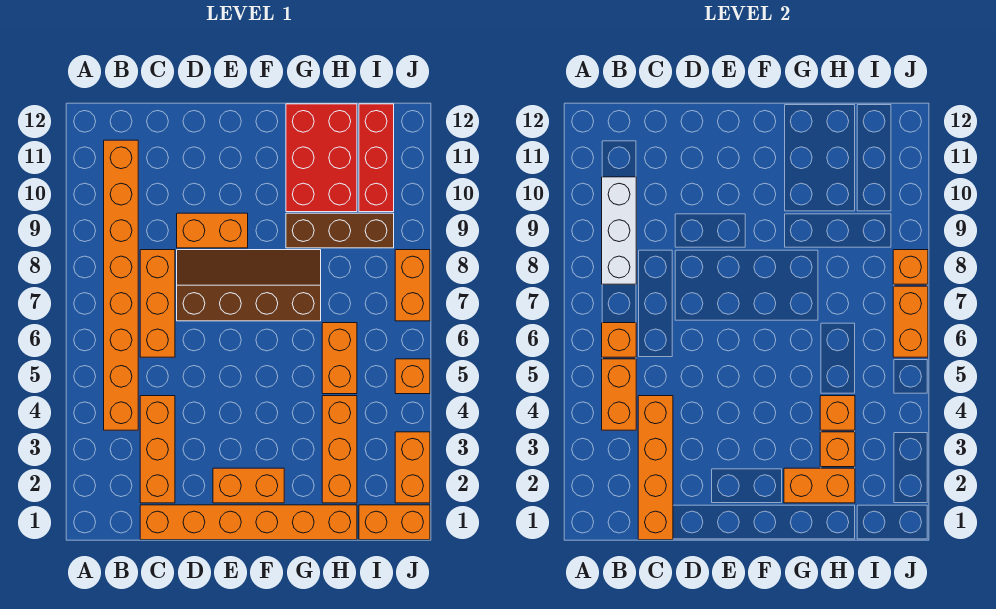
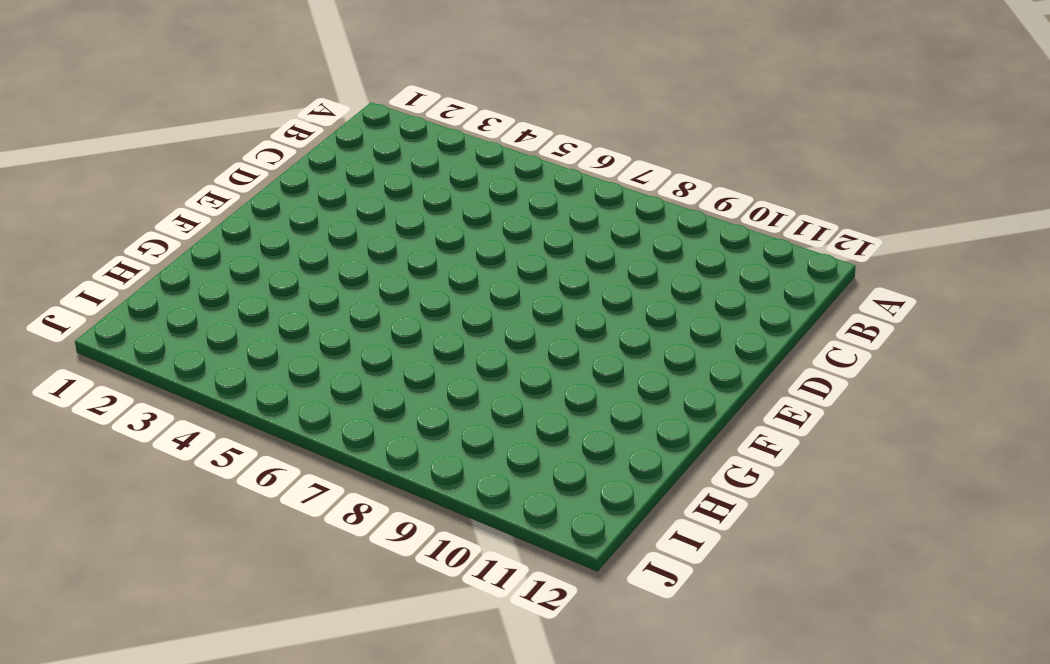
none -> orange brick B4:B11 level 1
none -> orange brick C1:H1 level 1
none -> orange brick C2:C4 level 1

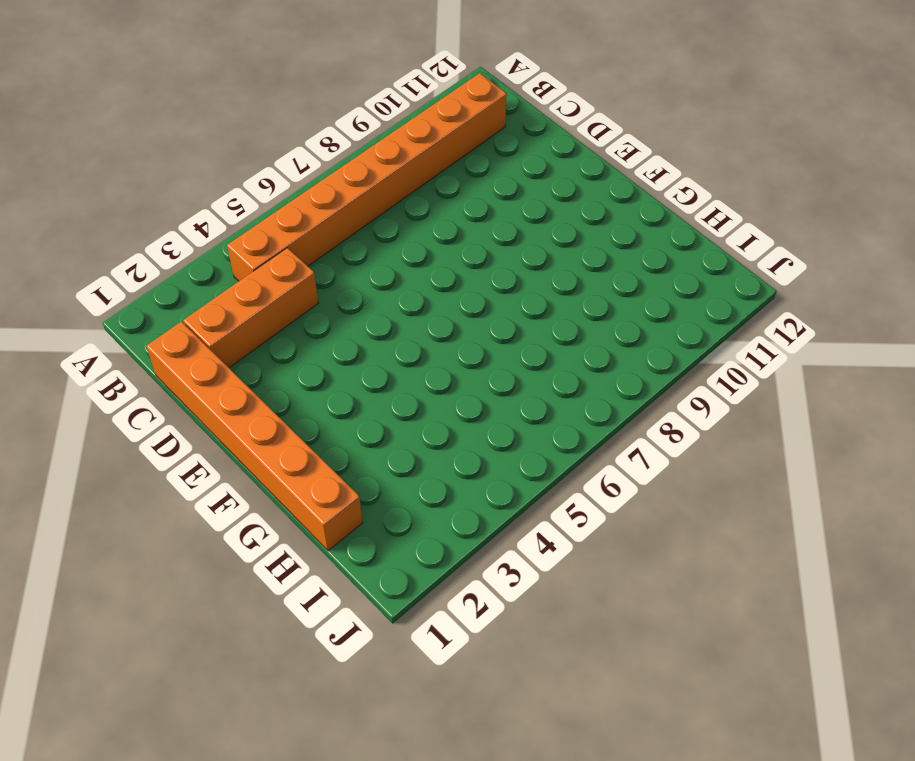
none -> orange brick C6:C8 level 1
none -> brown slope D7:G8 level 1 top 7
none -> orange brick D9:E9 level 1

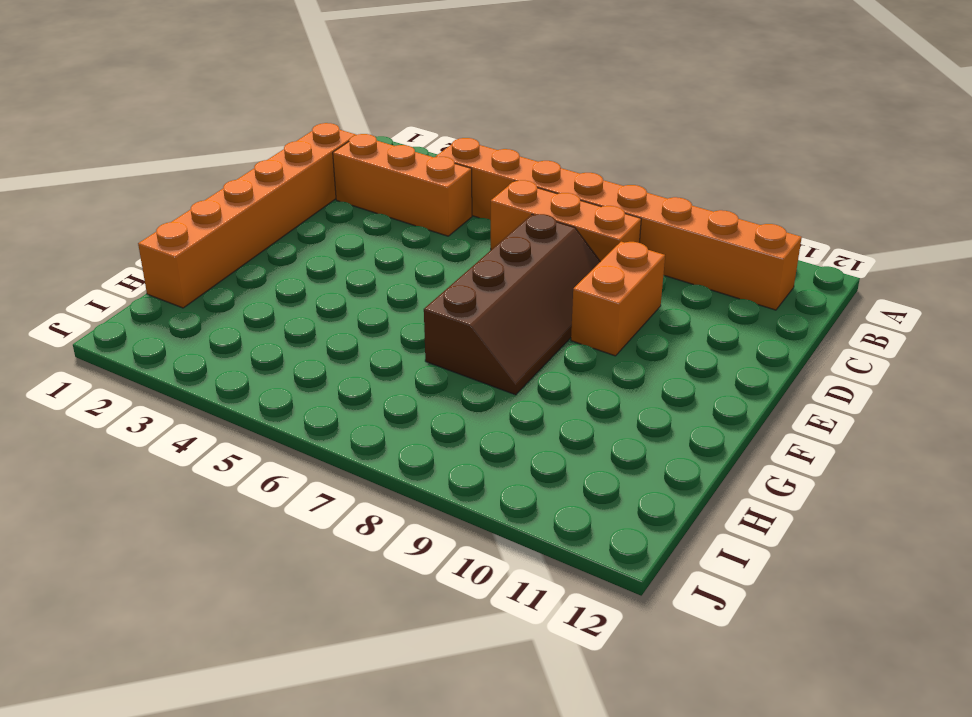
none -> orange brick E2:F2 level 1
none -> brown brick G9:I9 level 1
none -> red brick G10:H12 level 1

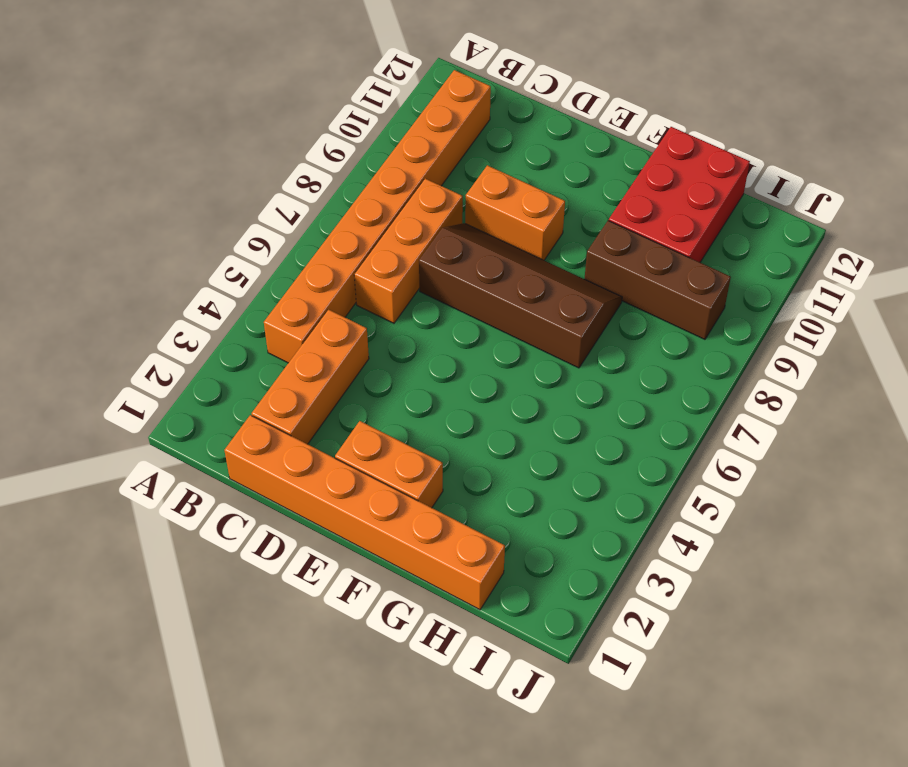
none -> orange brick H2:H4 level 1
none -> orange brick H5:H6 level 1
none -> orange brick I1:J1 level 1

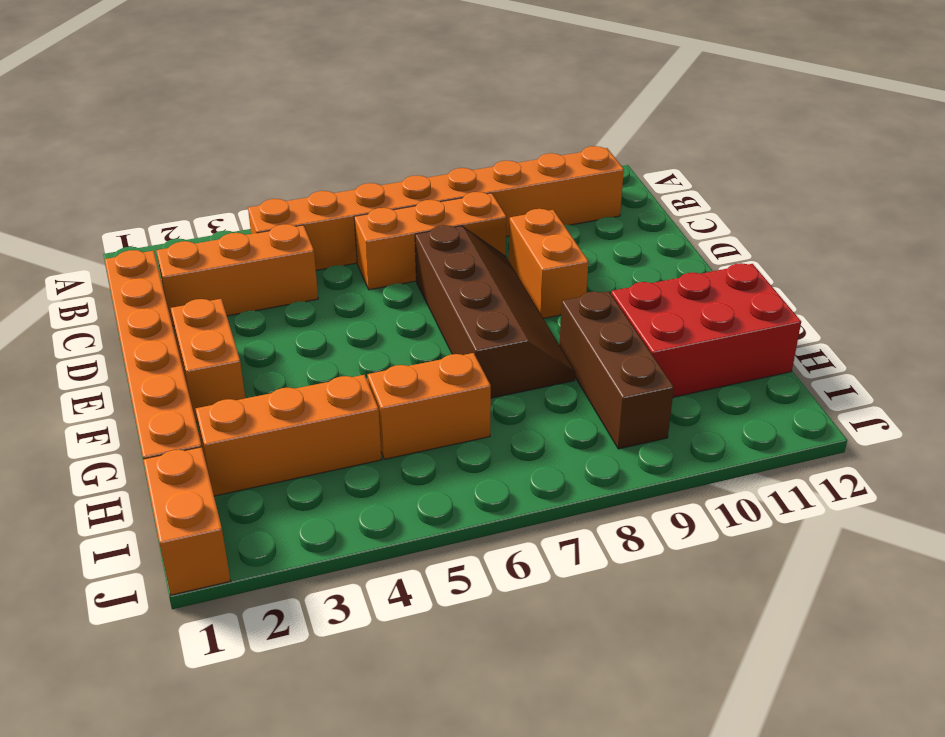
none -> red brick I10:I12 level 1
none -> orange brick J2:J3 level 1
none -> orange brick J5 level 1

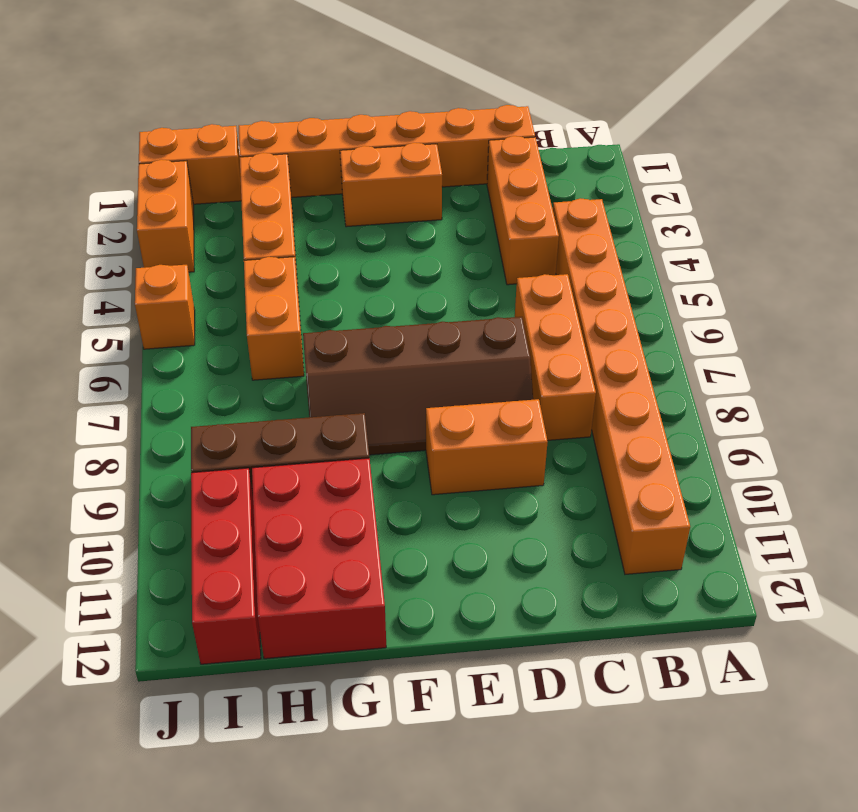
none -> orange brick J7:J8 level 1
none -> orange brick B4:B5 level 2
none -> orange brick B6 level 2

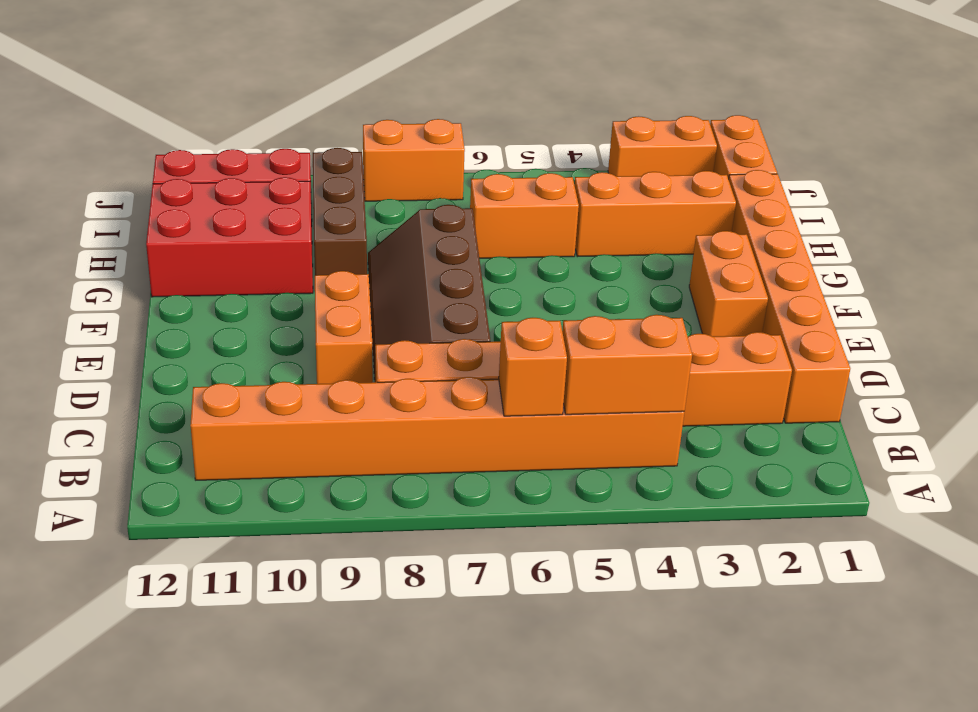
none -> orange brick J5 level 1
none -> white brick B8:B10 level 2
none -> orange brick C1:C4 level 2

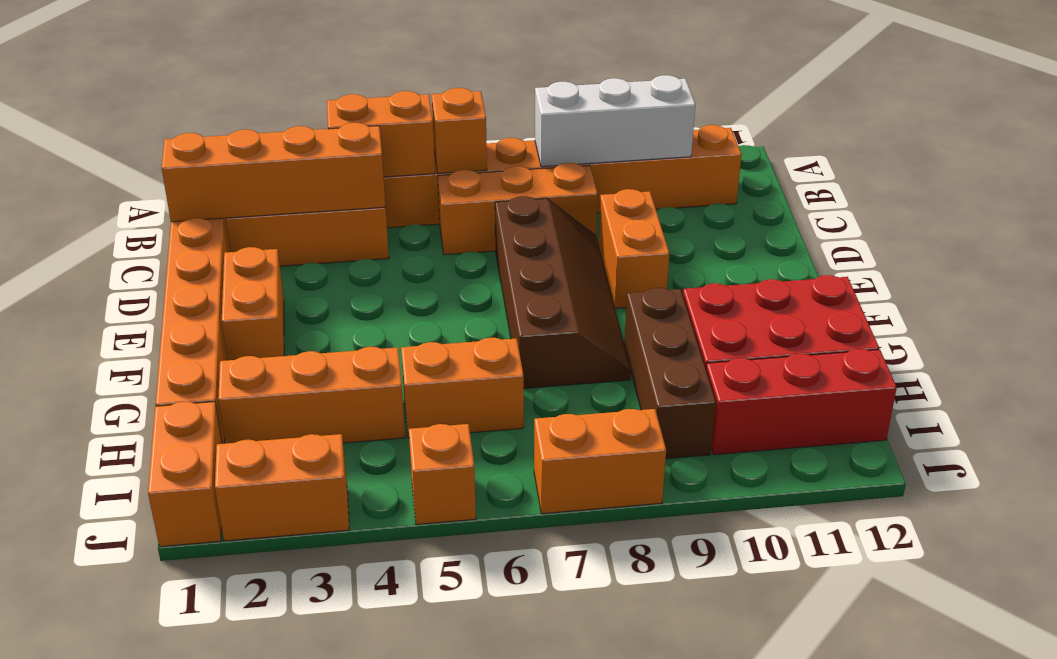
none -> orange brick G2:H2 level 2
none -> orange brick H3 level 2
none -> orange brick H4 level 2

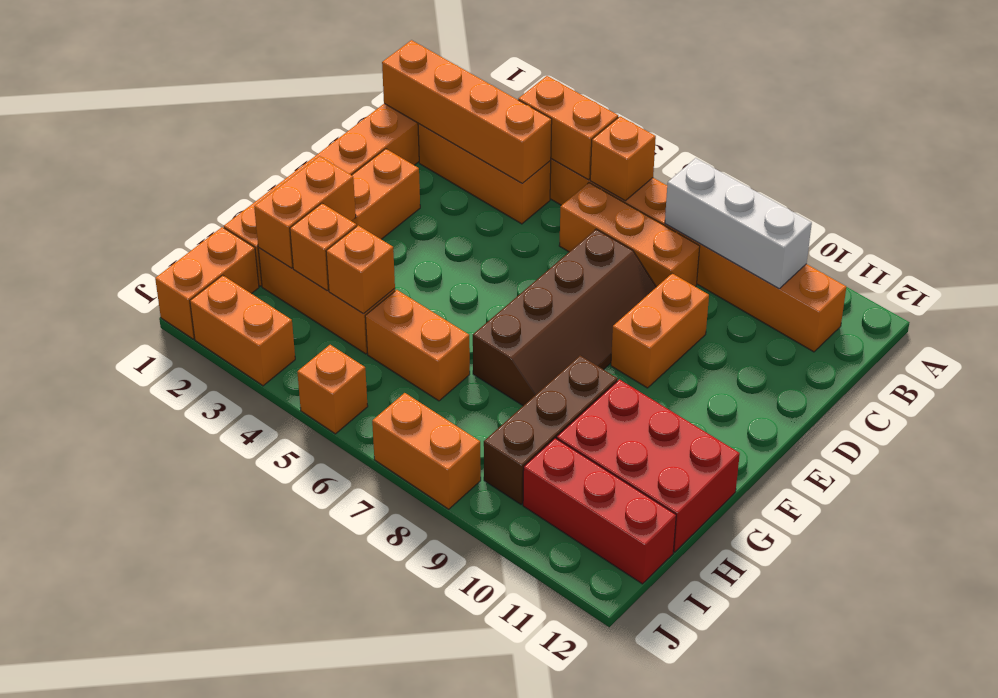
none -> orange brick J6:J7 level 2
none -> orange brick J8 level 2

